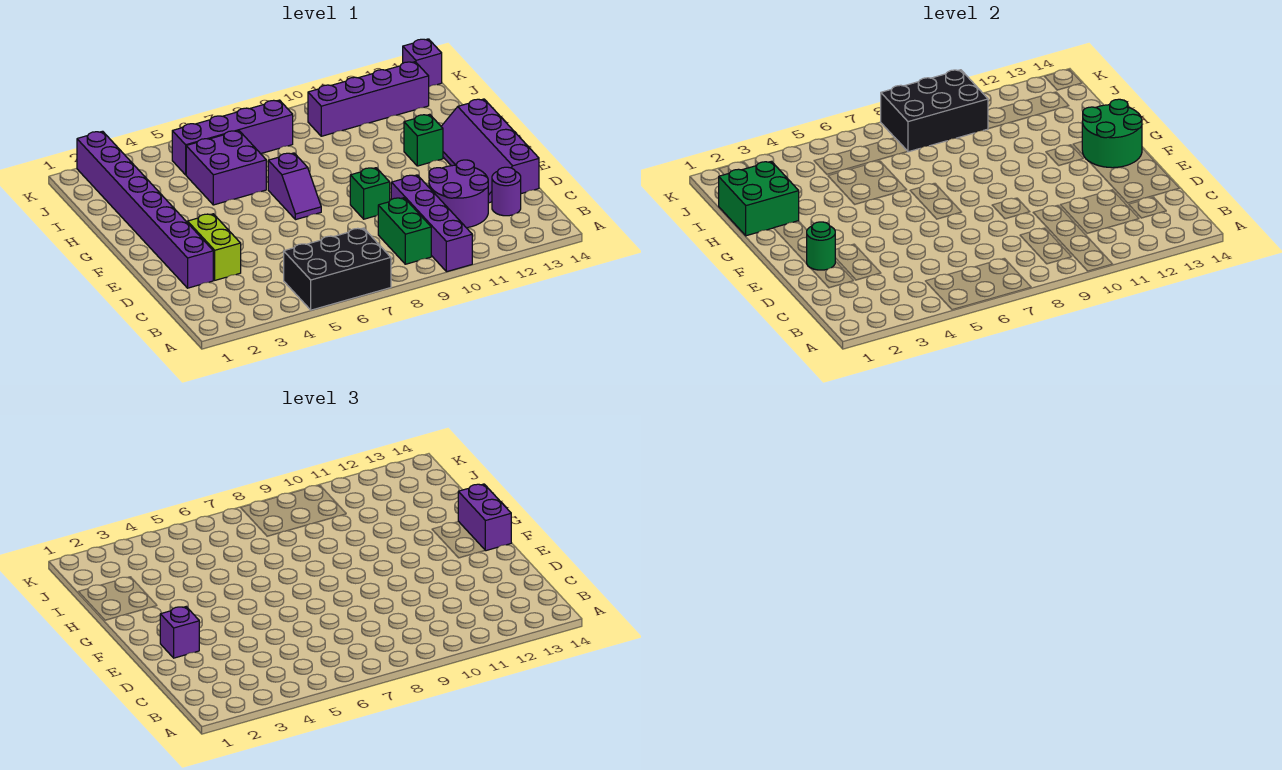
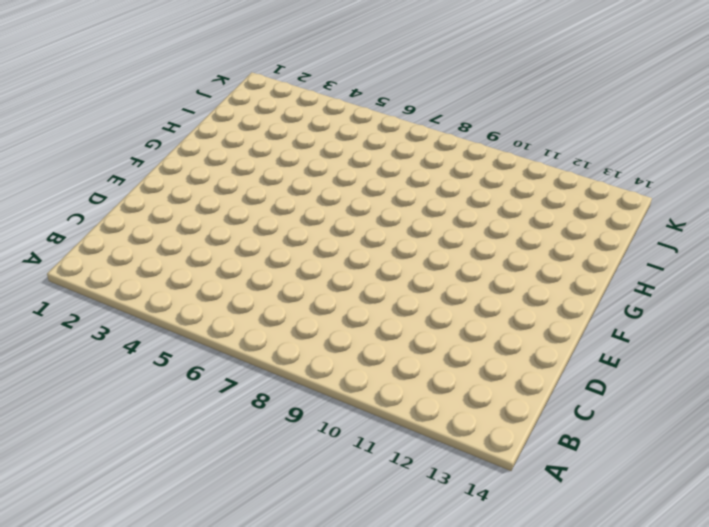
none -> black brick A5:B7 level 1
none -> purple brick A10:D10 level 1
none -> green brick B9:C9 level 1

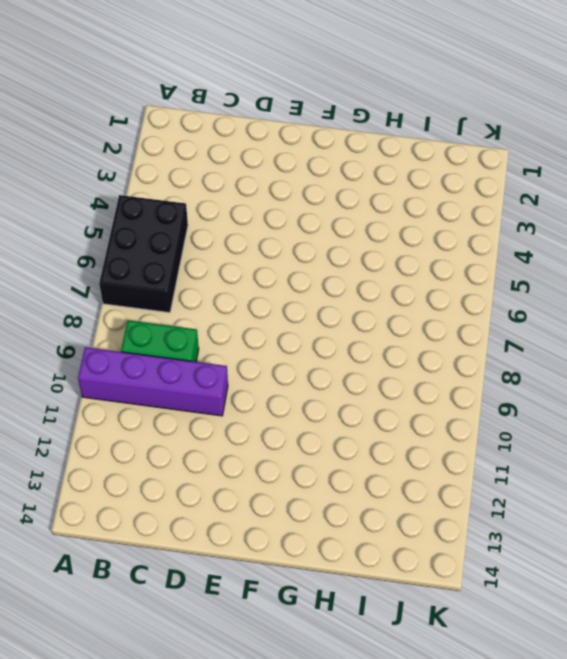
none -> purple round brick C11:D12 level 1
none -> purple round brick C13 level 1
none -> purple brick D2:K2 level 1

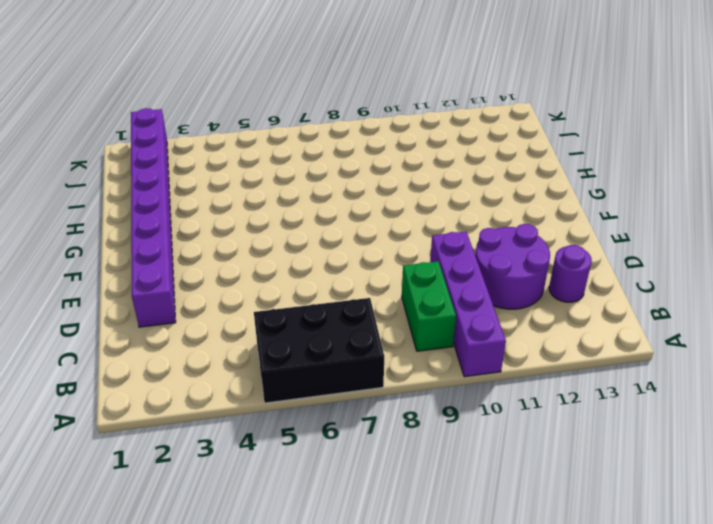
none -> lime brick D3:E3 level 1
none -> purple slope D13:G14 level 1 top 14
none -> green brick E9 level 1

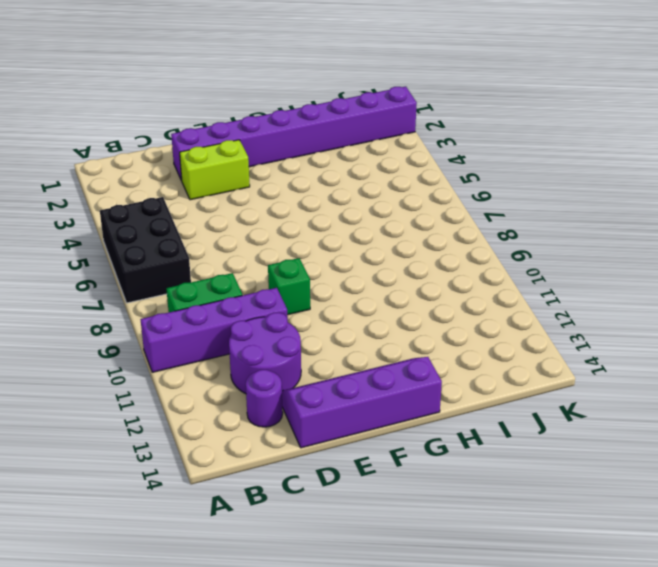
none -> purple slope F7:G7 level 1 top G
none -> green brick G12 level 1
none -> purple brick H5:I6 level 1

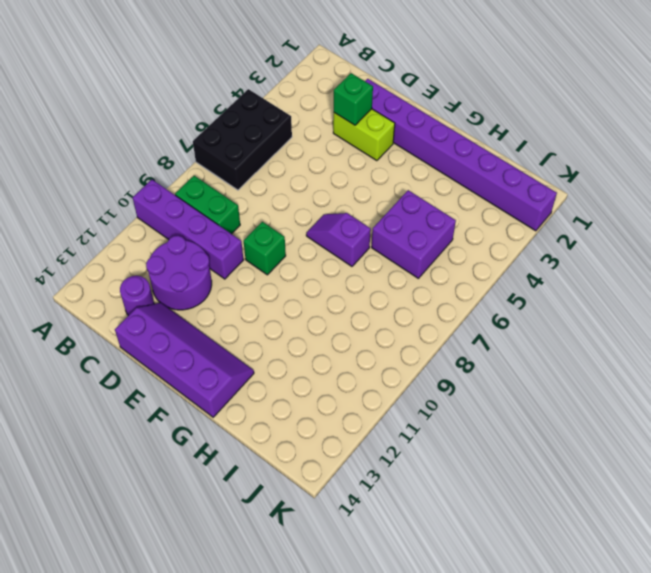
green brick D3 level 2 -> green brick G12 level 1
none -> purple brick J5:J8 level 1
none -> purple brick J10:J13 level 1
none -> purple brick K14 level 1

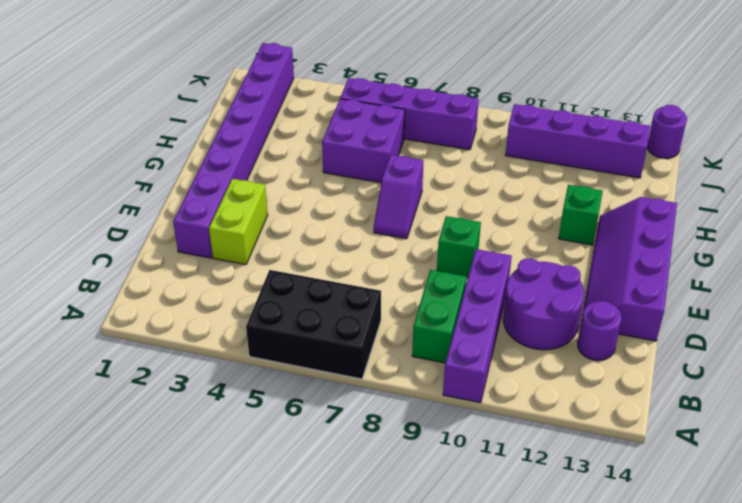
purple round brick K14 level 1 -> purple brick K14 level 1
none -> green round brick E2 level 2
none -> green round brick F13:G14 level 2
none -> green brick H1:I2 level 2

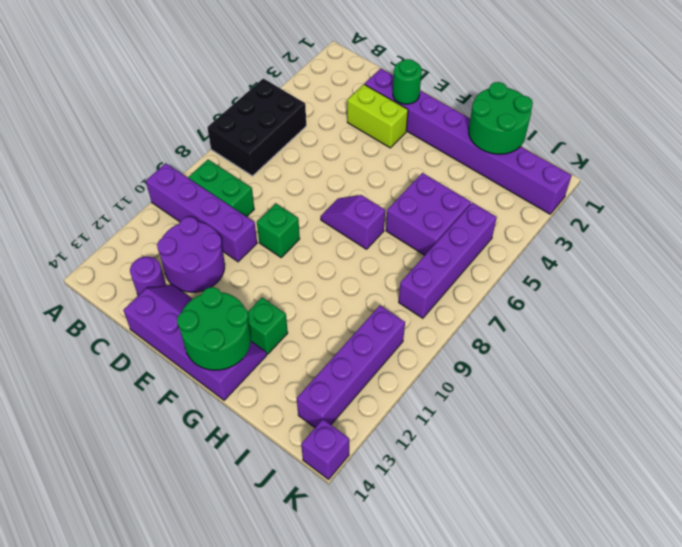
green round brick H1:I2 level 2 -> green brick H1:I2 level 2
none -> black brick J8:K10 level 2
none -> purple brick E2 level 3
none -> purple brick F14:G14 level 3

